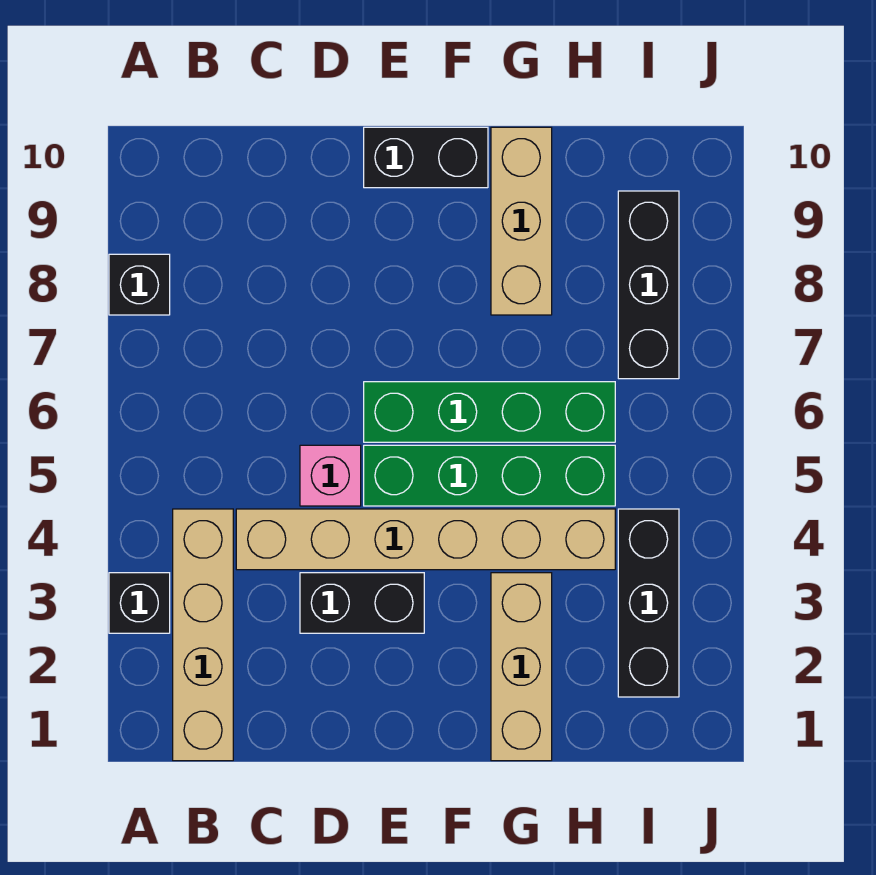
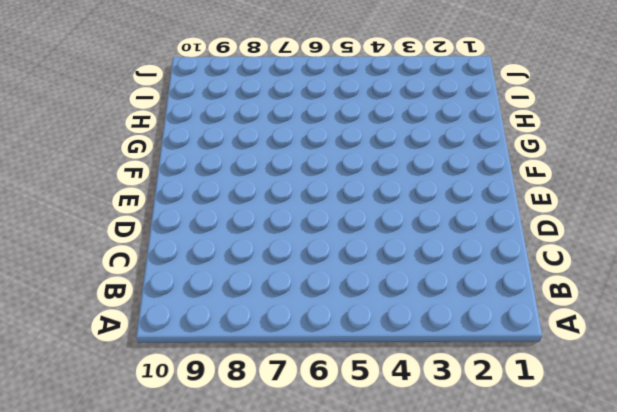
none -> black brick A3 level 1
none -> black brick A8 level 1
none -> tan brick B1:B4 level 1

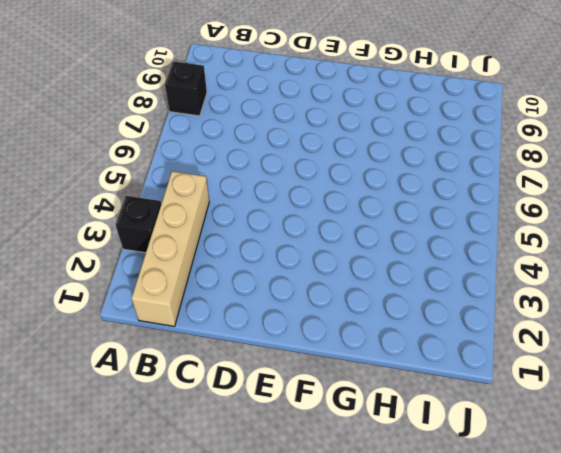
none -> tan brick C4:H4 level 1
none -> black brick D3:E3 level 1
none -> pink brick D5 level 1

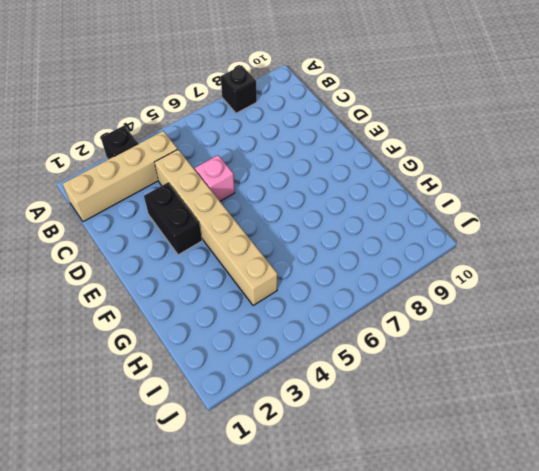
none -> green brick E5:H5 level 1
none -> green brick E6:H6 level 1
none -> black brick E10:F10 level 1

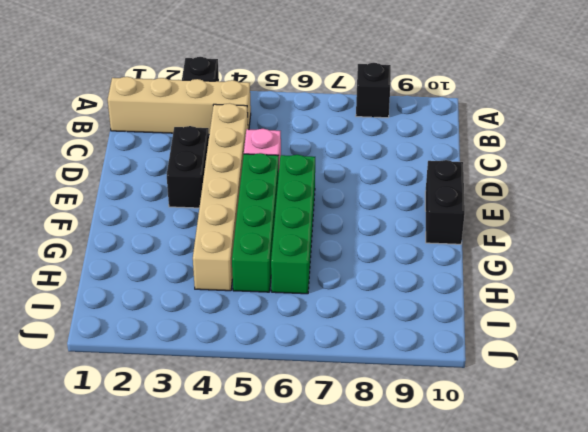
none -> tan brick G1:G3 level 1
none -> tan brick G8:G10 level 1
none -> black brick I2:I4 level 1

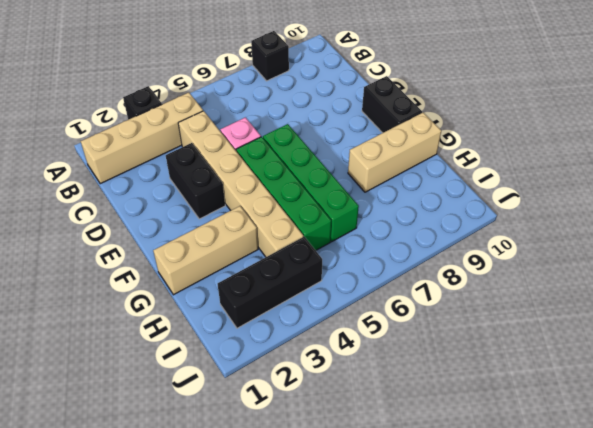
none -> black brick I7:I9 level 1

